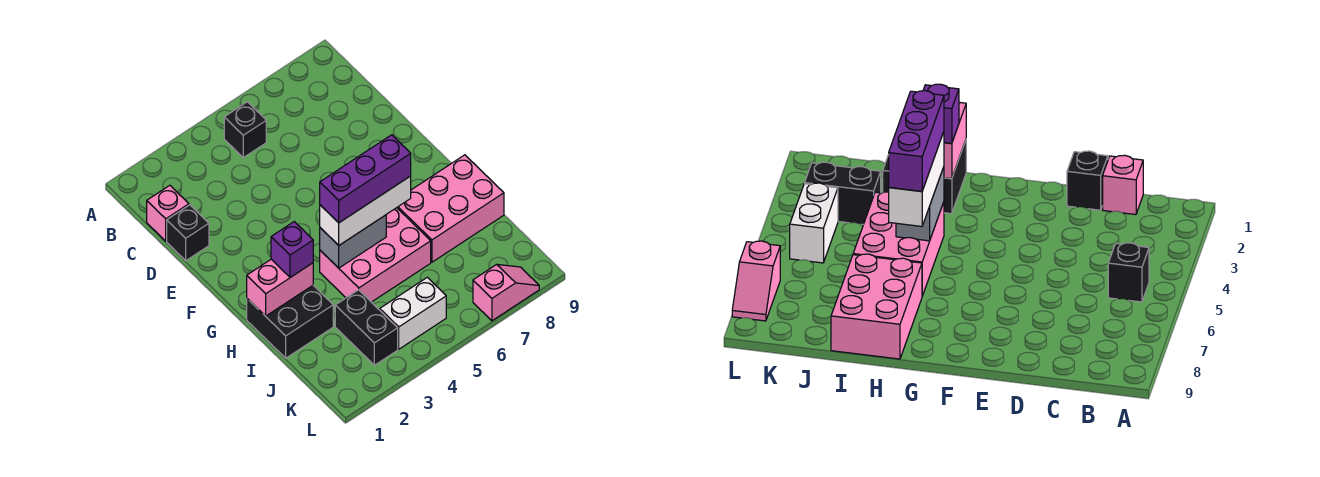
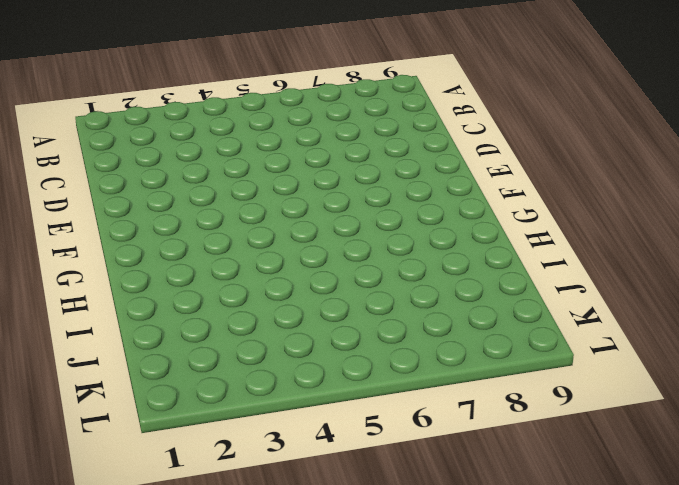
none -> black brick B5 level 1
none -> pink brick C1 level 1
none -> black brick D1 level 1

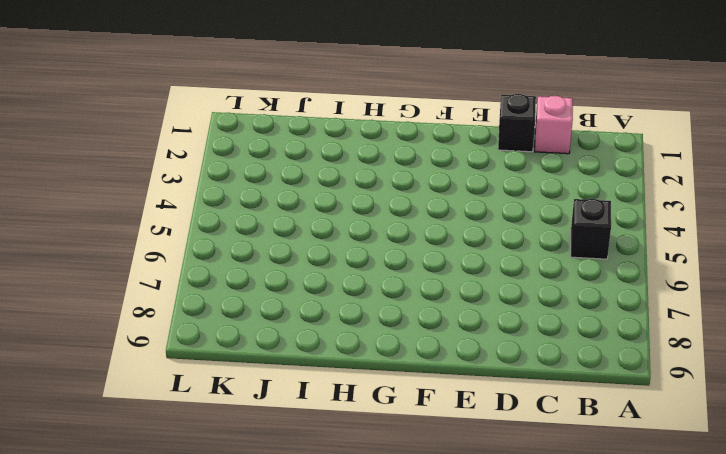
none -> black brick H1:I2 level 1
none -> pink brick H4:I6 level 1
none -> pink brick H7:I9 level 1

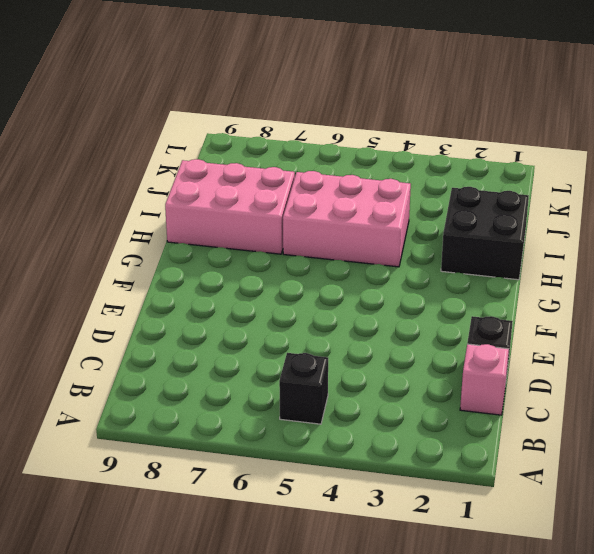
none -> black brick J3:K3 level 1
none -> white brick K4:K5 level 1
none -> pink slope L7:L8 level 1 top 7

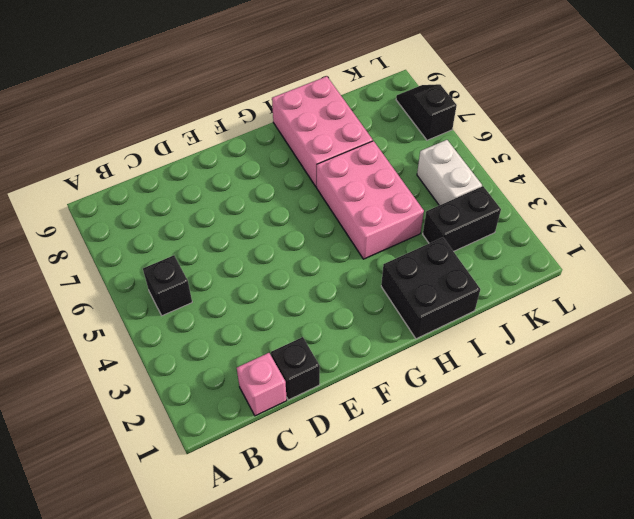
black slope L7:L8 level 1 top 7 -> pink slope L7:L8 level 1 top 7
none -> pink brick H1:H2 level 2
none -> grey brick H4:H5 level 2
none -> purple brick H2 level 3

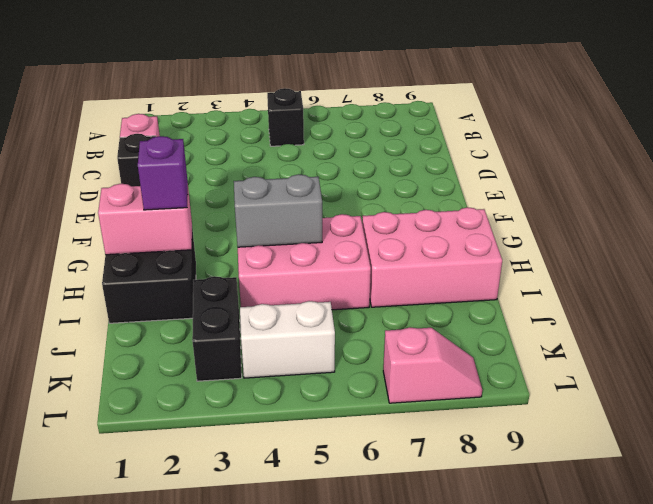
none -> white brick H4:H6 level 3
none -> purple brick H4:H6 level 4

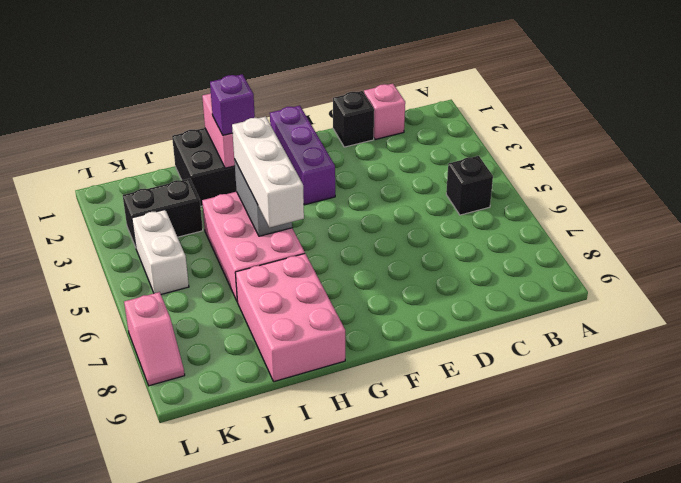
purple brick F1:F3 level 1 -> purple brick H4:H6 level 4

